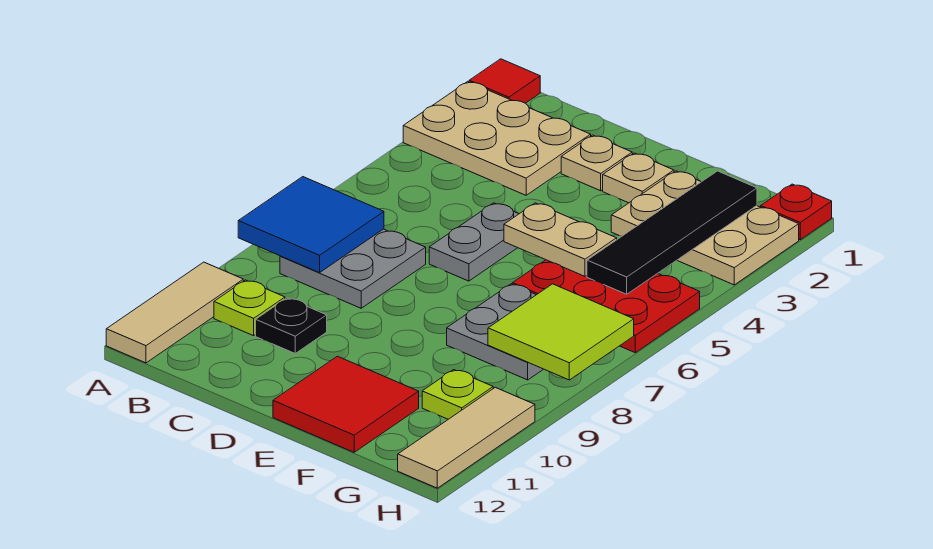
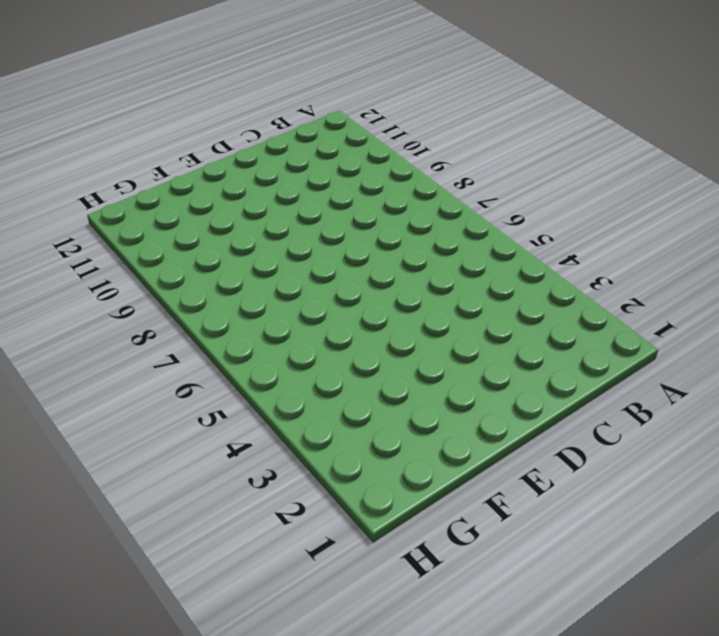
none -> red tile A1 level 1
none -> tan plate A2:C3 level 1
none -> tan tile A10:A12 level 1

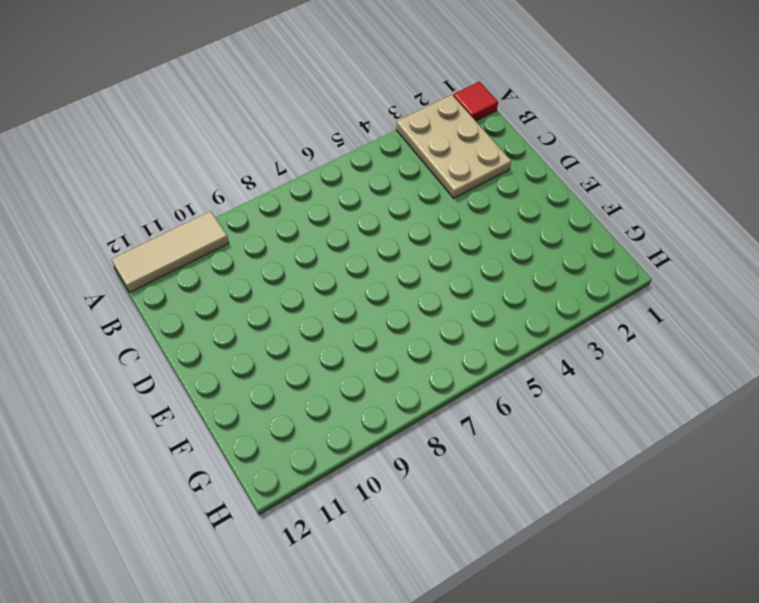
none -> grey plate B7:C8 level 1
none -> lime plate B10 level 1
none -> black plate C10 level 1

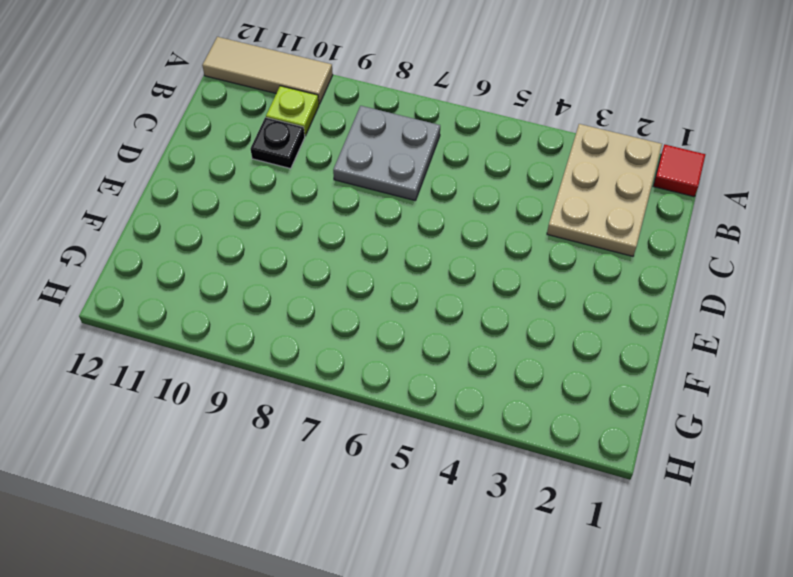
none -> tan plate D2 level 1
none -> grey plate D5:D6 level 1
none -> tan plate E2 level 1

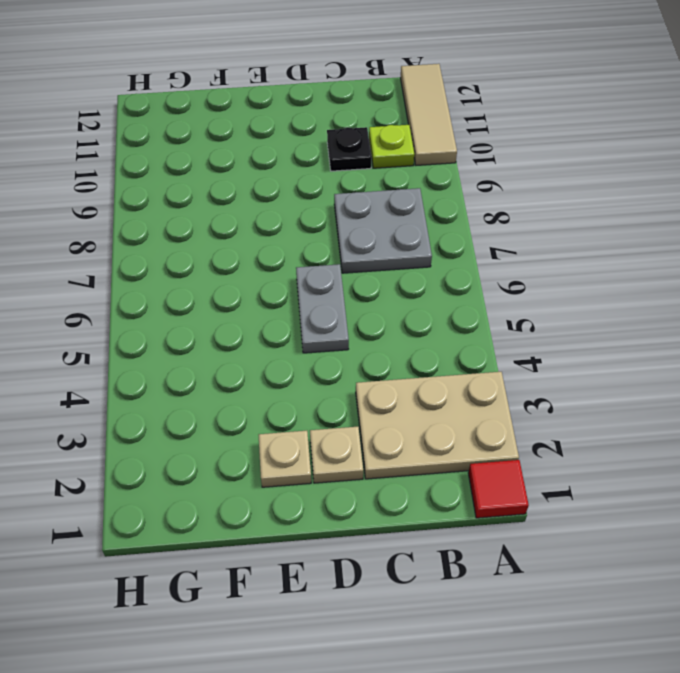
none -> red tile E11:F12 level 1
none -> tan plate F2:H3 level 1
none -> red plate F5:H6 level 1

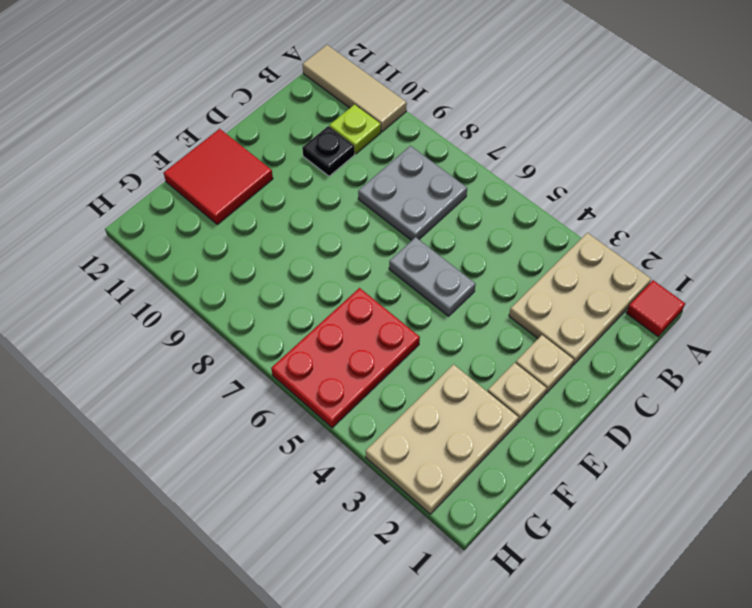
none -> grey plate F7:G8 level 1
none -> lime plate G10 level 1
none -> red plate H1 level 1

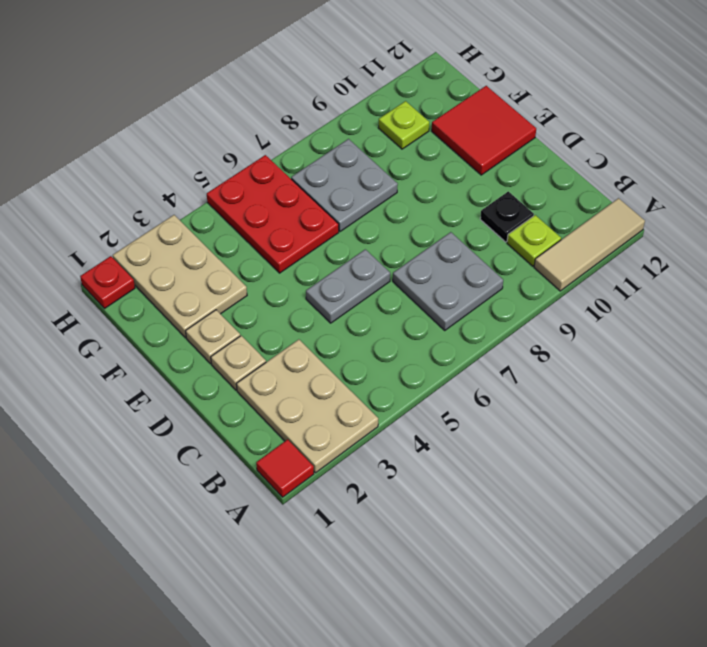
none -> tan tile H10:H12 level 1
none -> blue tile A7:B8 level 2
none -> tan plate E5:F5 level 2

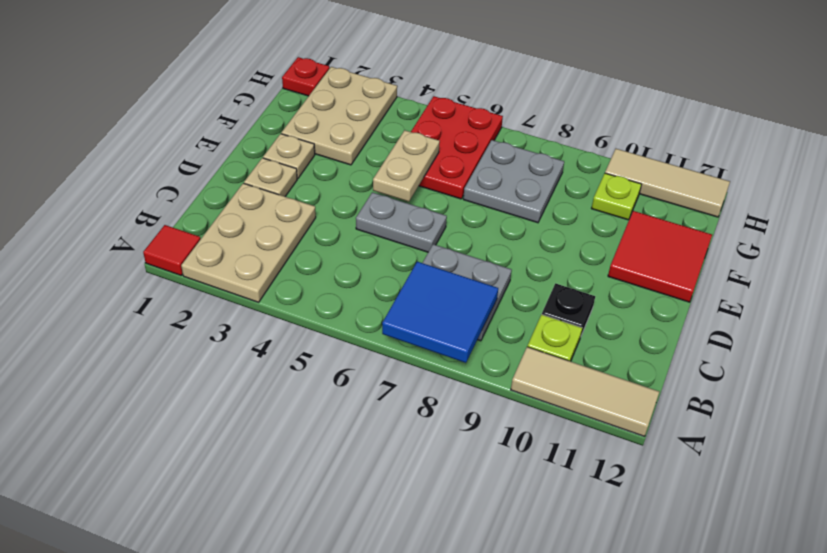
none -> black tile G2:G5 level 2
none -> lime tile G7:H8 level 2

